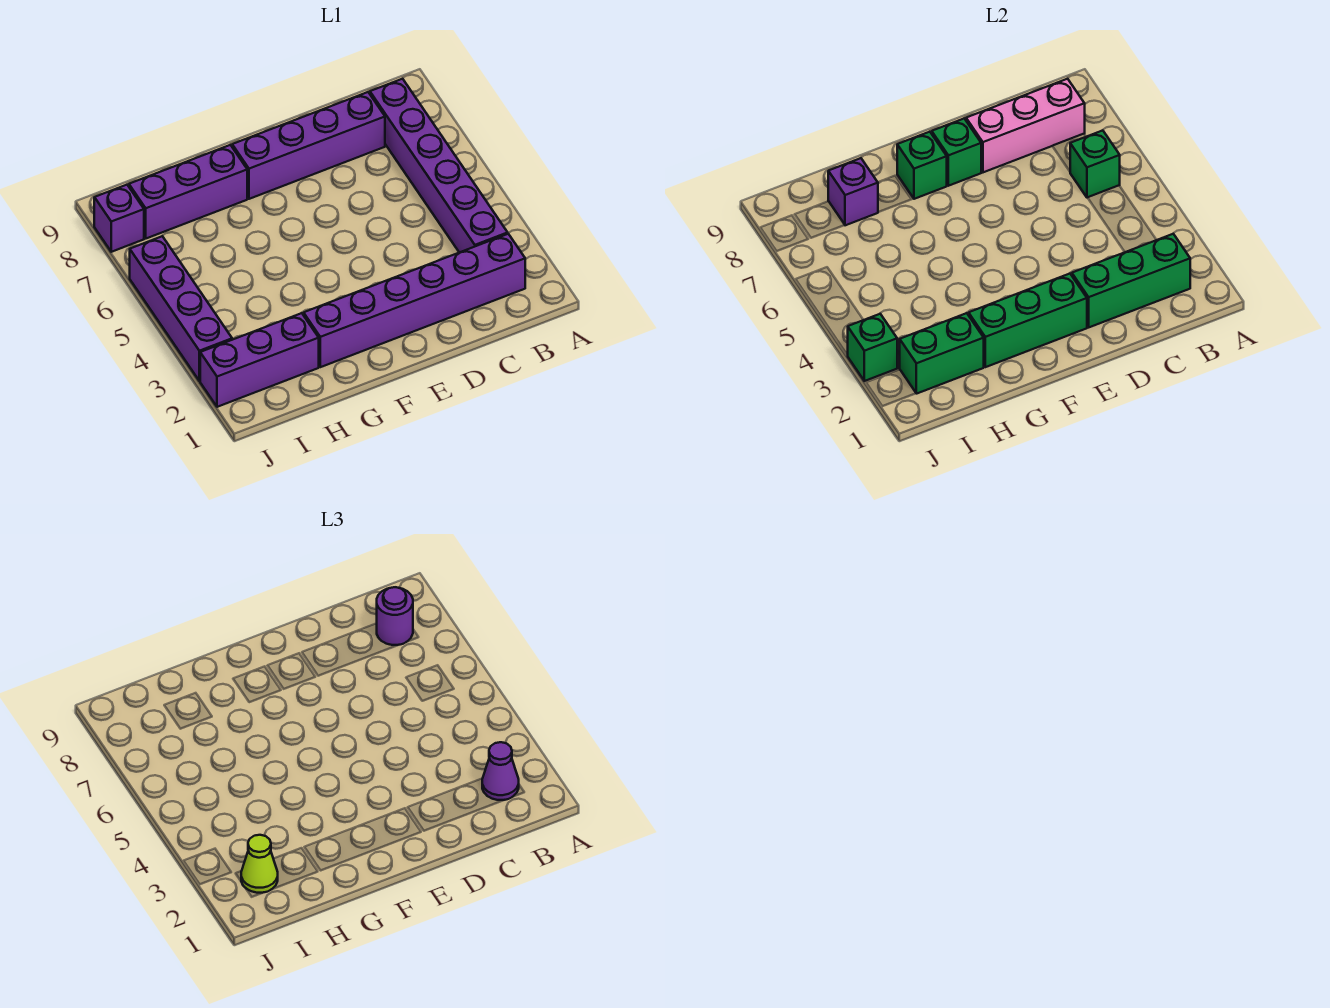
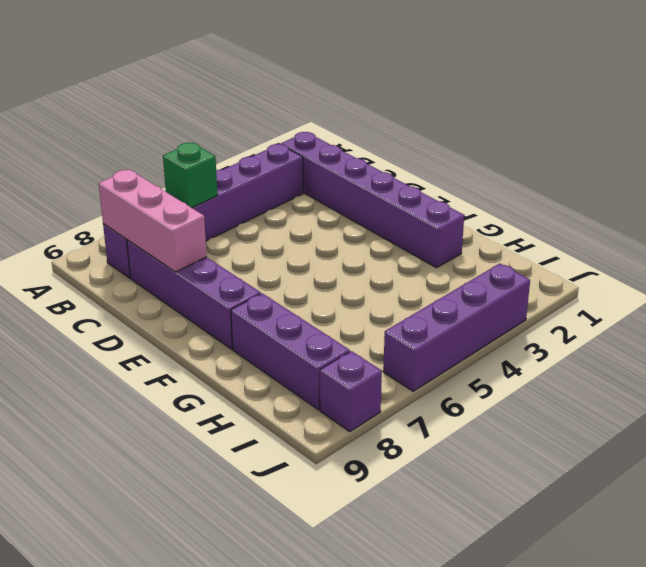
none -> purple brick H2:J2 level 1
none -> green brick B2:D2 level 2
none -> green brick E2:G2 level 2

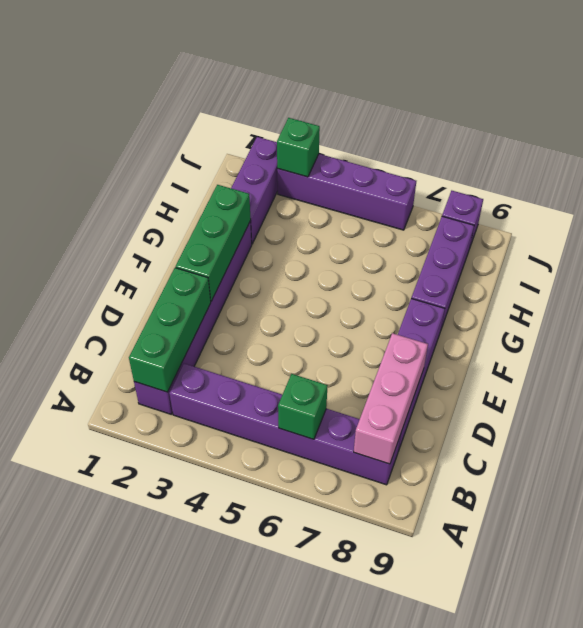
none -> green brick E8 level 2
none -> green brick F8 level 2
none -> green brick H2:I2 level 2

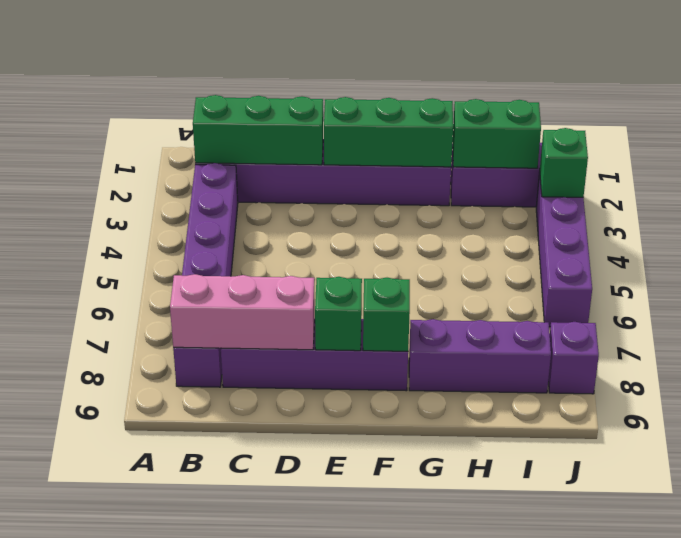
none -> green brick B6 level 2
none -> purple brick H8 level 2
none -> purple cone B2 level 3

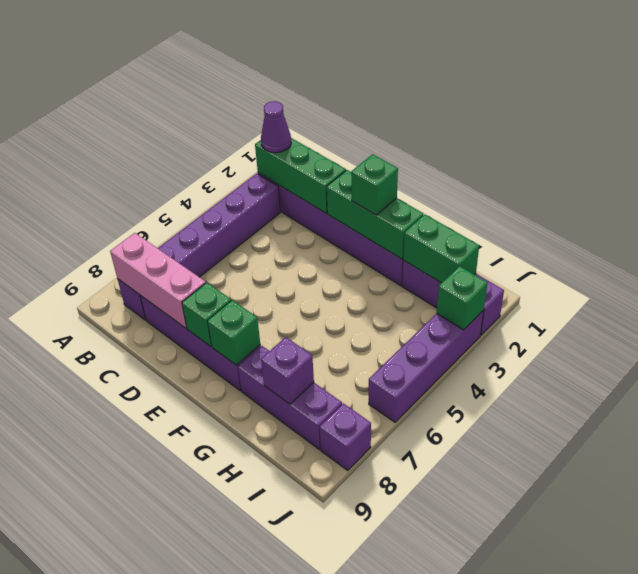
green brick F2 level 3 -> green brick B6 level 2
none -> purple round brick B8 level 3
none -> lime cone I2 level 3

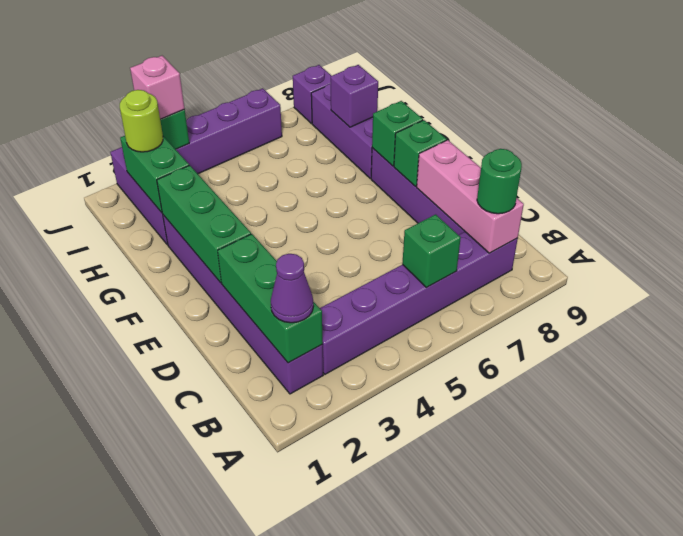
green round brick B8 level 3 -> purple round brick B8 level 3
lime round brick I2 level 3 -> lime cone I2 level 3
pink brick J3 level 3 -> none

